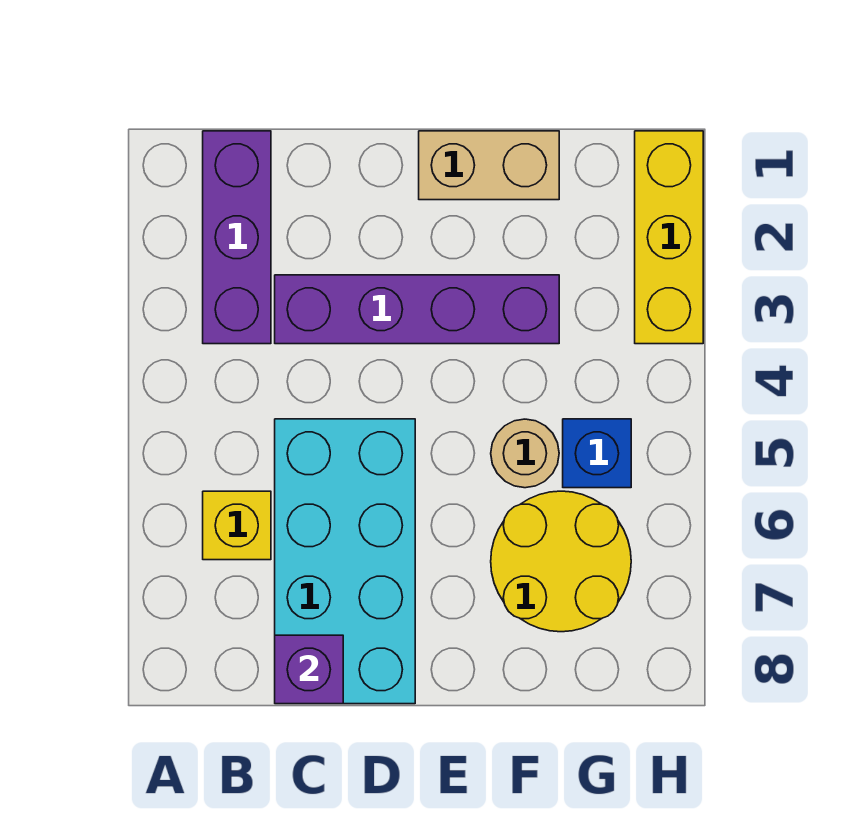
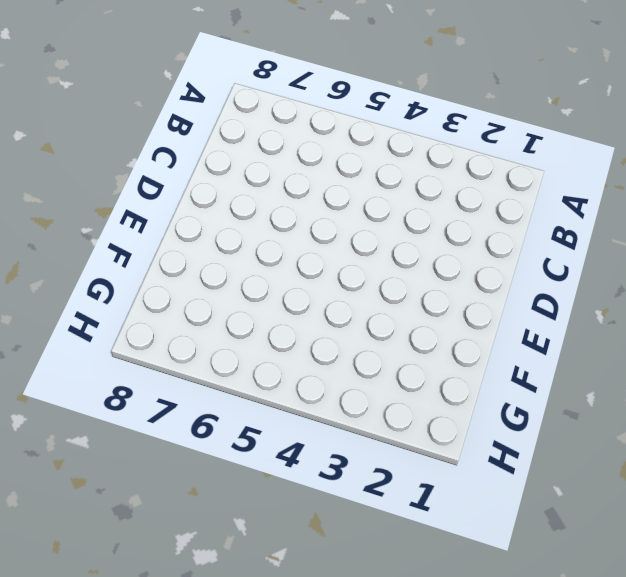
none -> purple brick B1:B3 level 1
none -> yellow brick B6 level 1

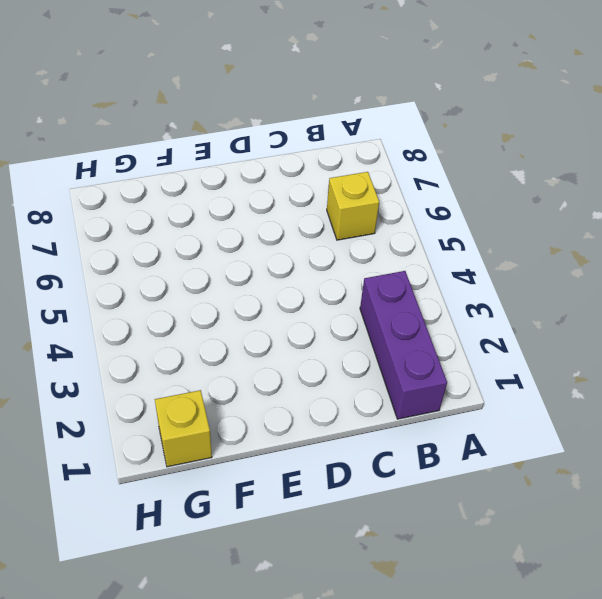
yellow brick G1 level 1 -> none
none -> purple brick C3:F3 level 1
none -> cyan brick C5:D8 level 1

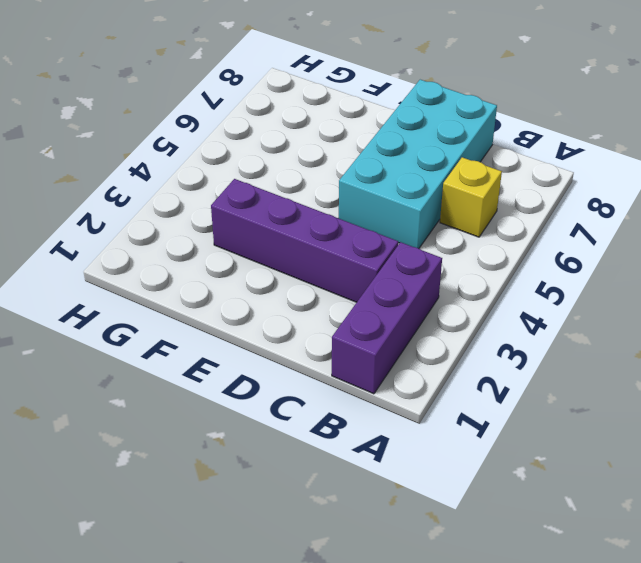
none -> tan brick E1:F1 level 1
none -> tan round brick F5 level 1

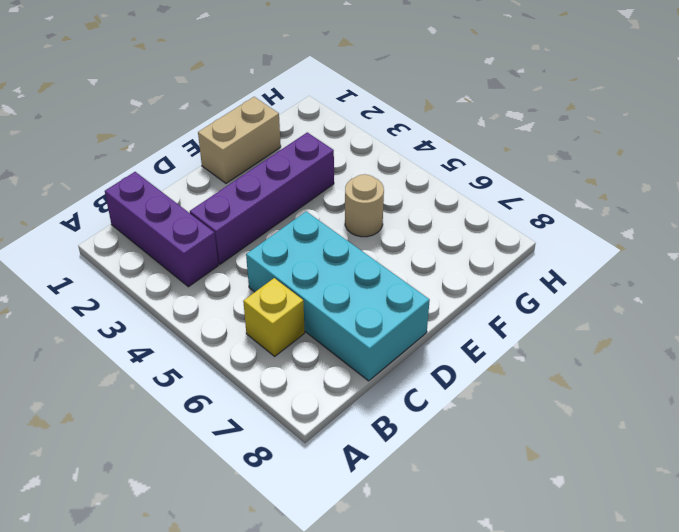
none -> yellow round brick F6:G7 level 1
none -> blue brick G5 level 1

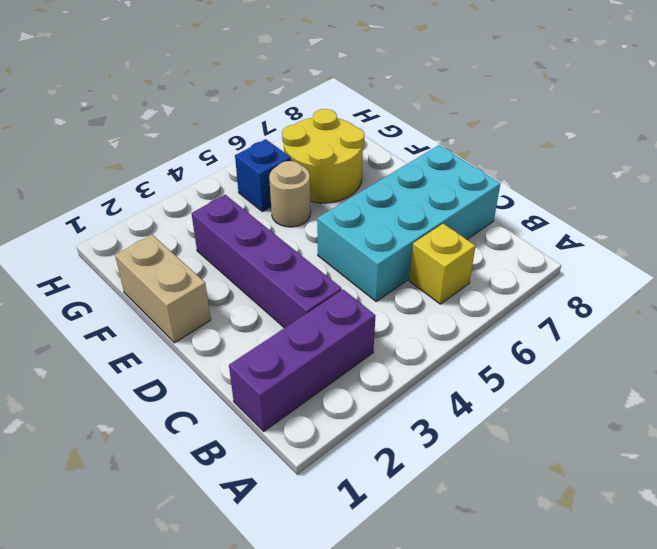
none -> yellow brick H1:H3 level 1
none -> purple brick C8 level 2

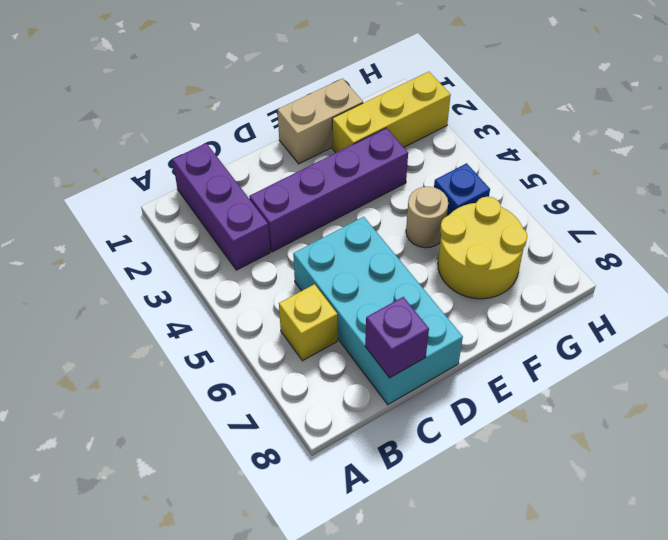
yellow brick F2:H2 level 1 -> yellow brick H1:H3 level 1

